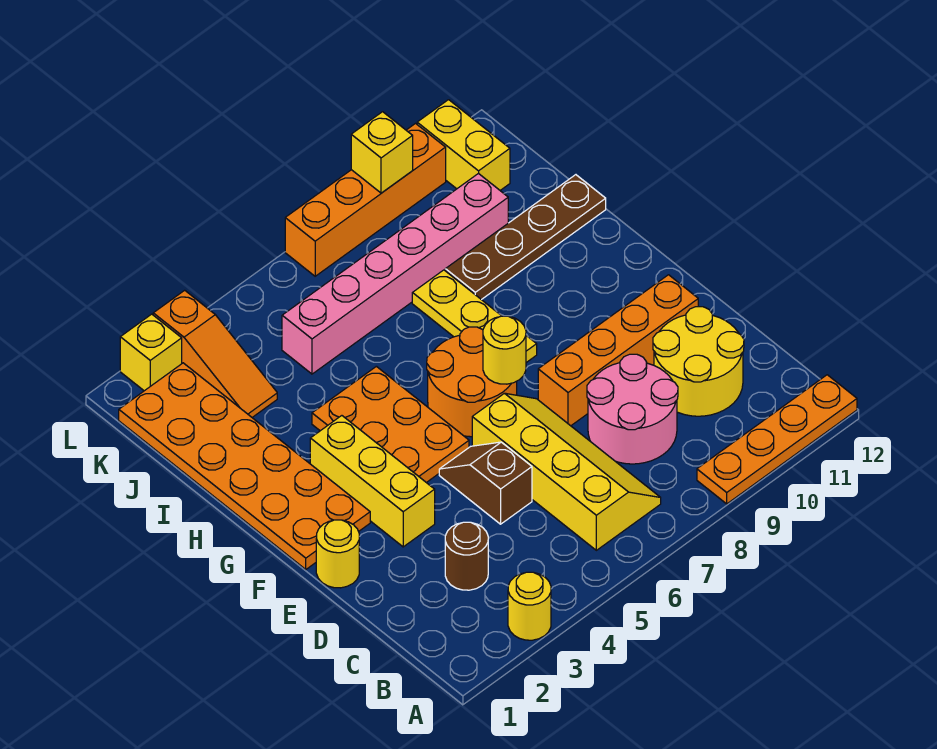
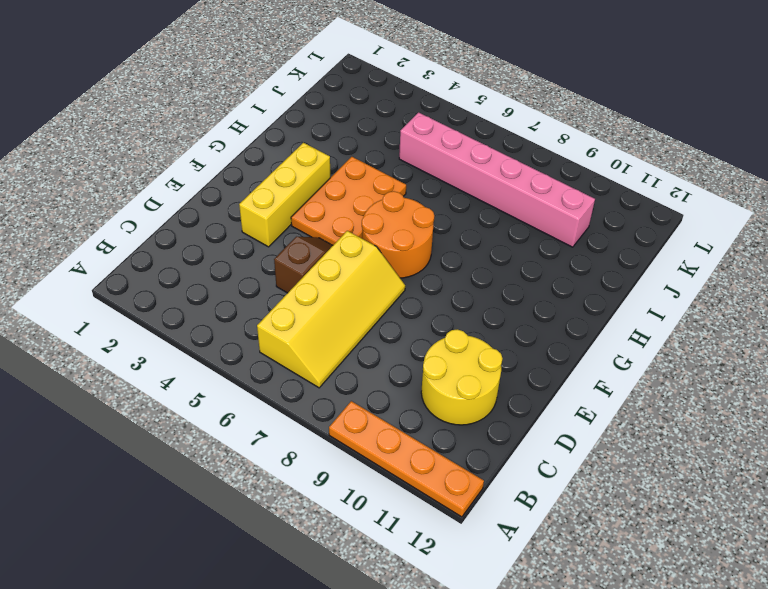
none -> yellow round brick A3 level 1
none -> brown round brick C3 level 1
none -> pink round brick C8:D9 level 1

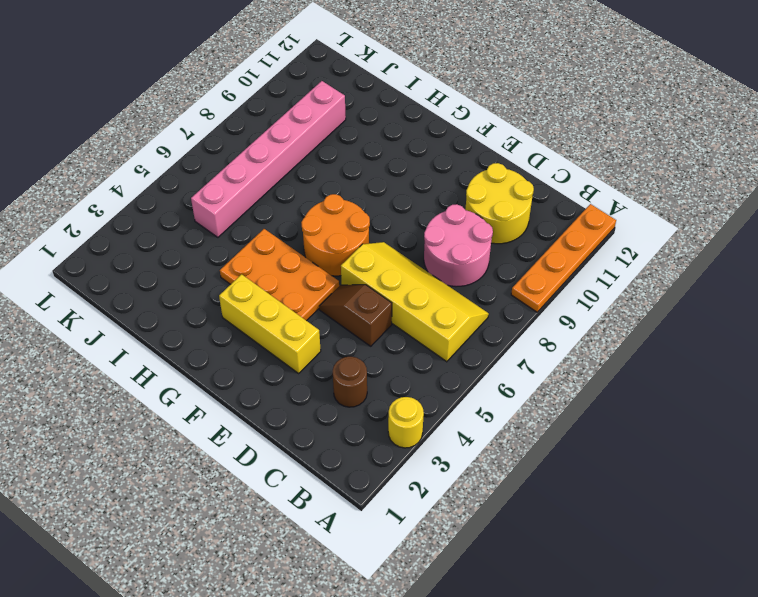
none -> yellow round brick E1 level 1
none -> orange brick E8:E11 level 1
none -> orange plate F1:K2 level 1

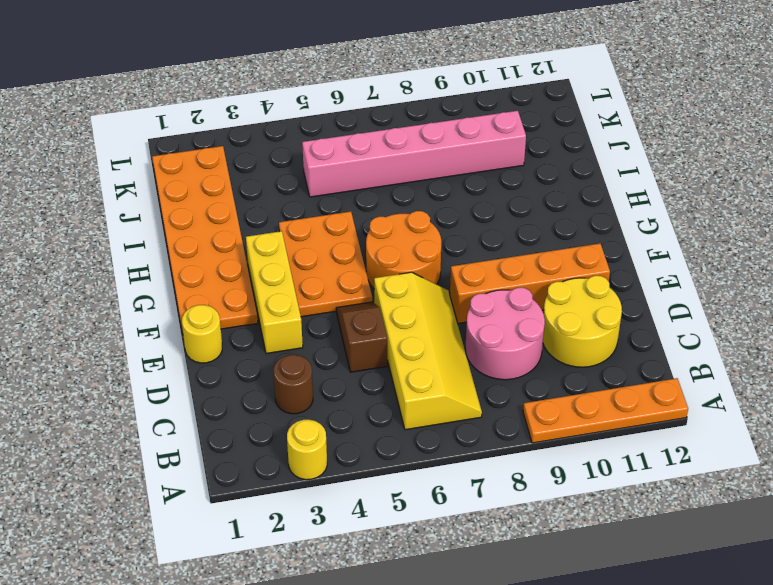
none -> yellow plate G8:I8 level 1
none -> brown plate I9:I12 level 1
none -> orange slope J3:L3 level 1 top L

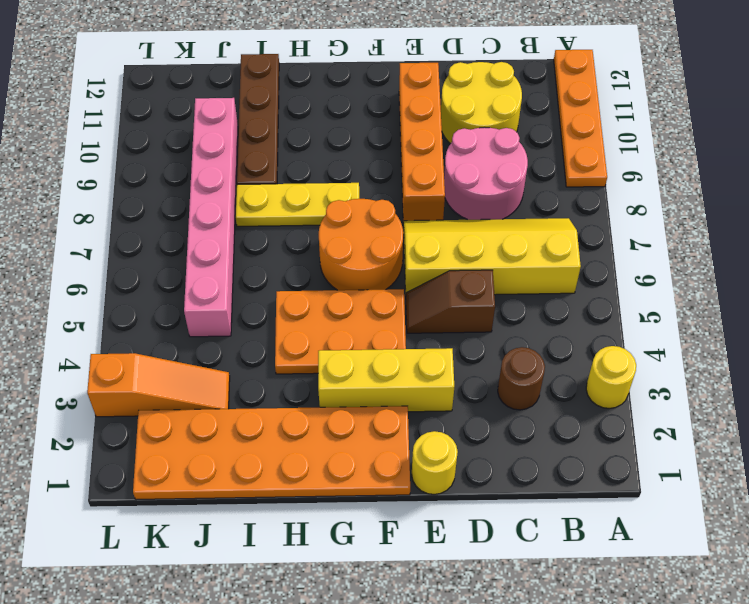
none -> yellow brick K11:L11 level 1
none -> yellow brick L2 level 1
none -> orange brick L7:L10 level 1

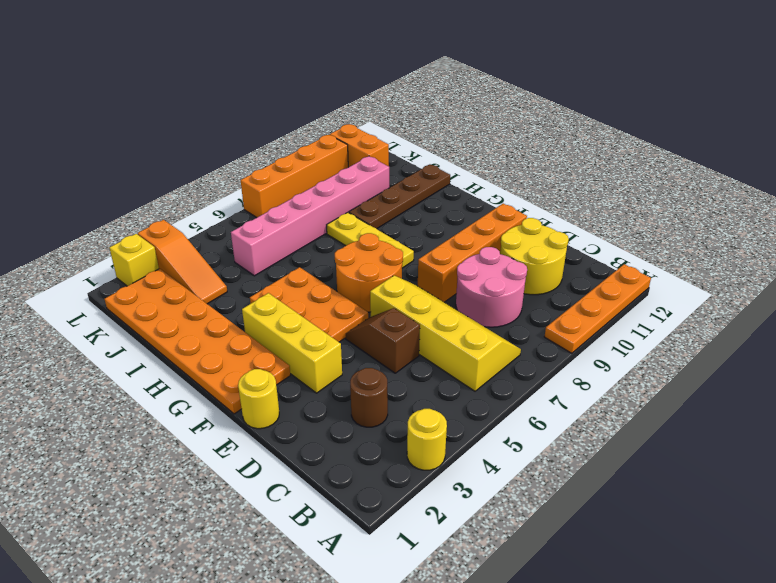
orange brick K11:L11 level 1 -> yellow brick K11:L11 level 1
none -> yellow round brick F7 level 2
none -> yellow brick L9 level 2

